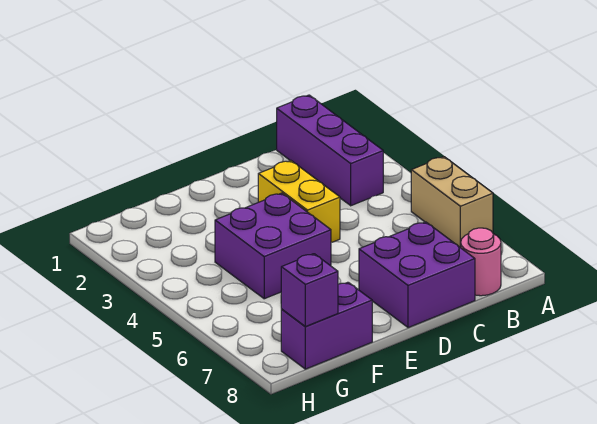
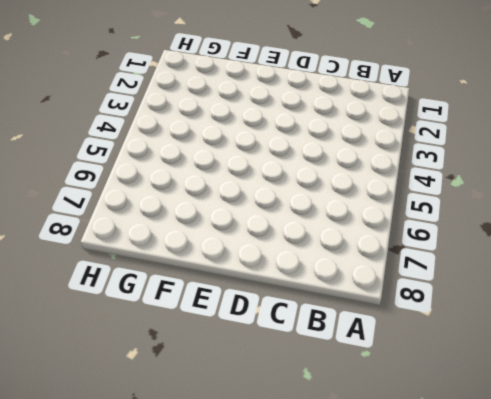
none -> tan brick A5:A6 level 1
none -> purple brick B1:B3 level 1

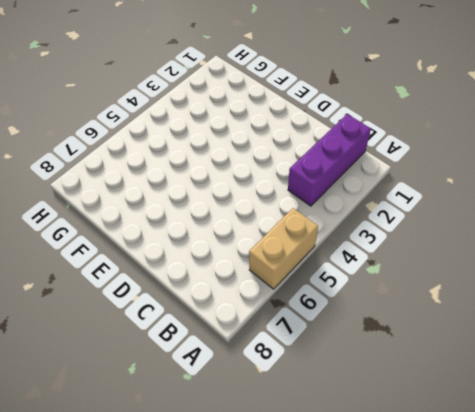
none -> pink round brick B8 level 1
none -> purple brick C7:D8 level 1

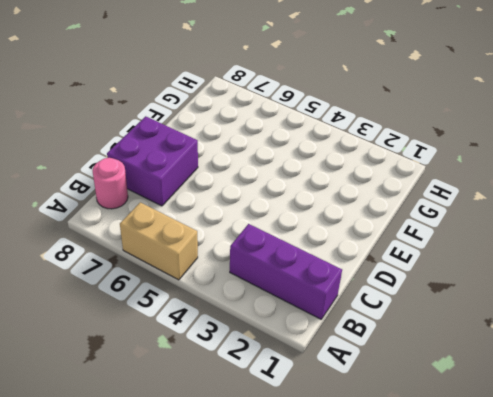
none -> yellow brick D3:D4 level 1
none -> purple brick E4:F5 level 1

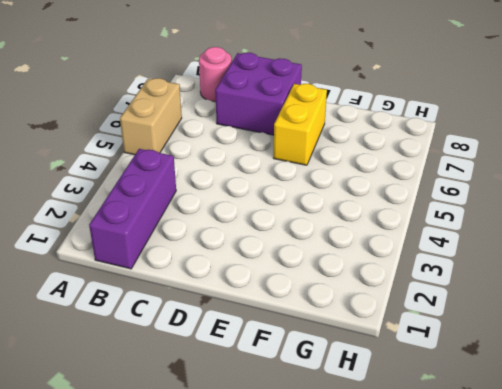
yellow brick E6:E7 level 1 -> yellow brick D3:D4 level 1
none -> purple brick E4:F5 level 1
none -> purple brick F8:G8 level 1

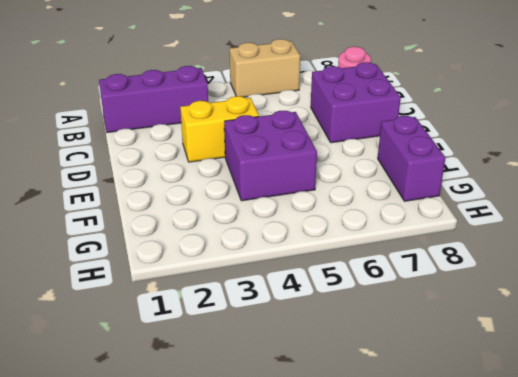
none -> purple brick G8 level 2

